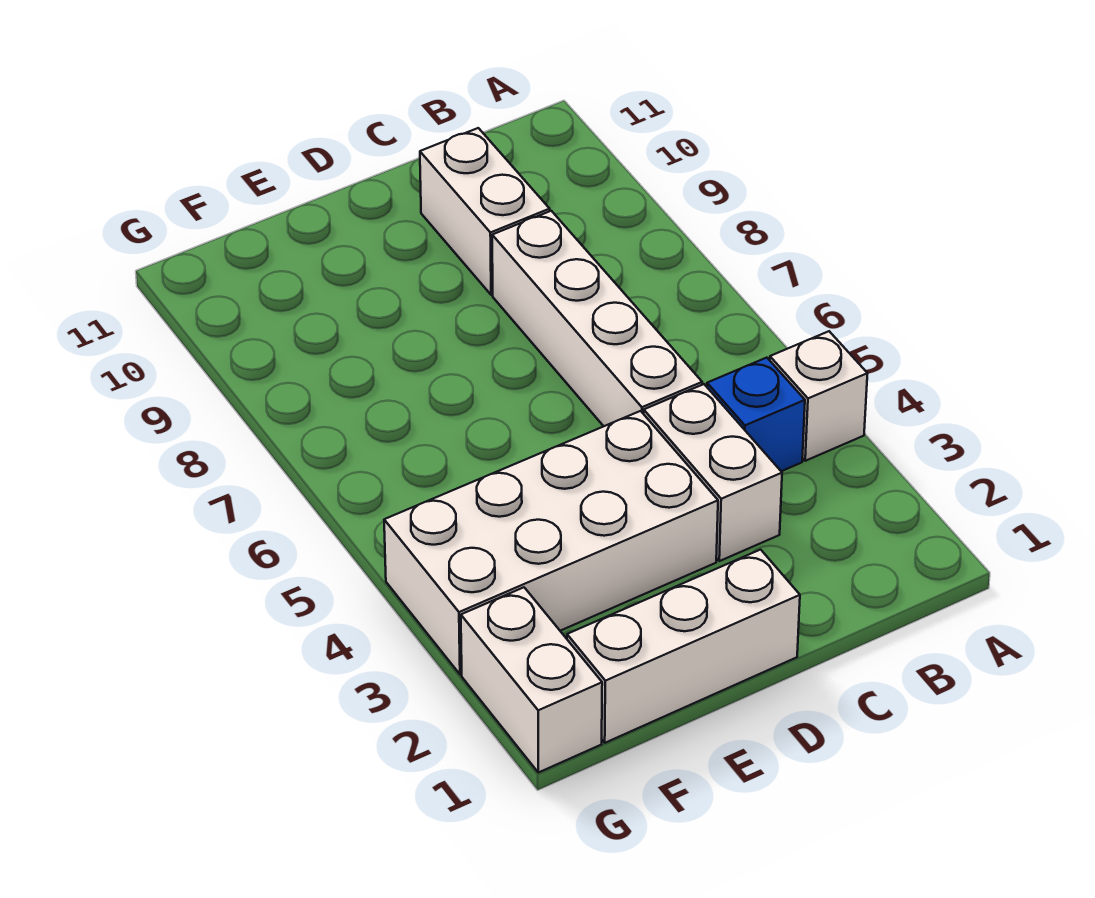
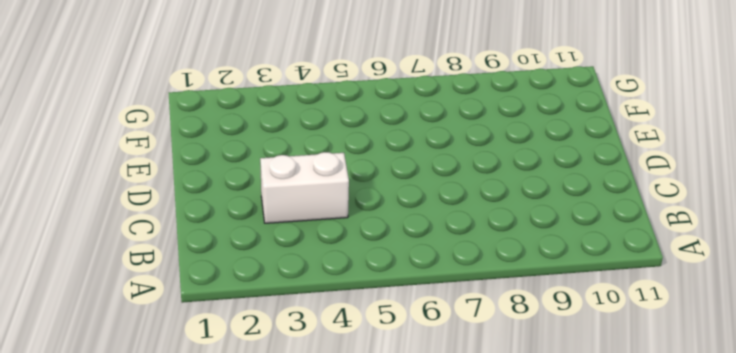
none -> white brick A4 level 1
none -> blue brick B4 level 1

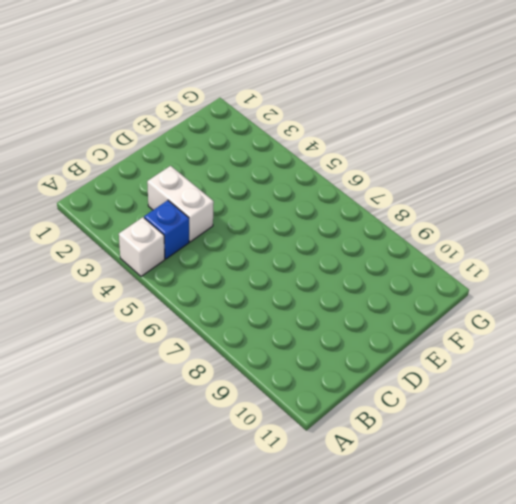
none -> white brick C5:C8 level 1
none -> white brick C9:C10 level 1

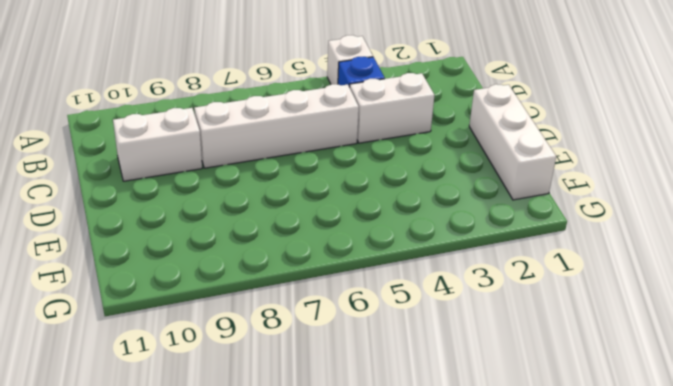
none -> white brick D3:G4 level 1
none -> white brick G1:G2 level 1

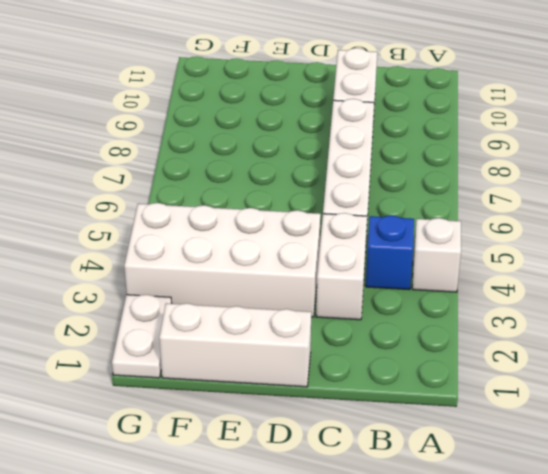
white plate G1:G2 level 1 -> white brick G1:G2 level 1

